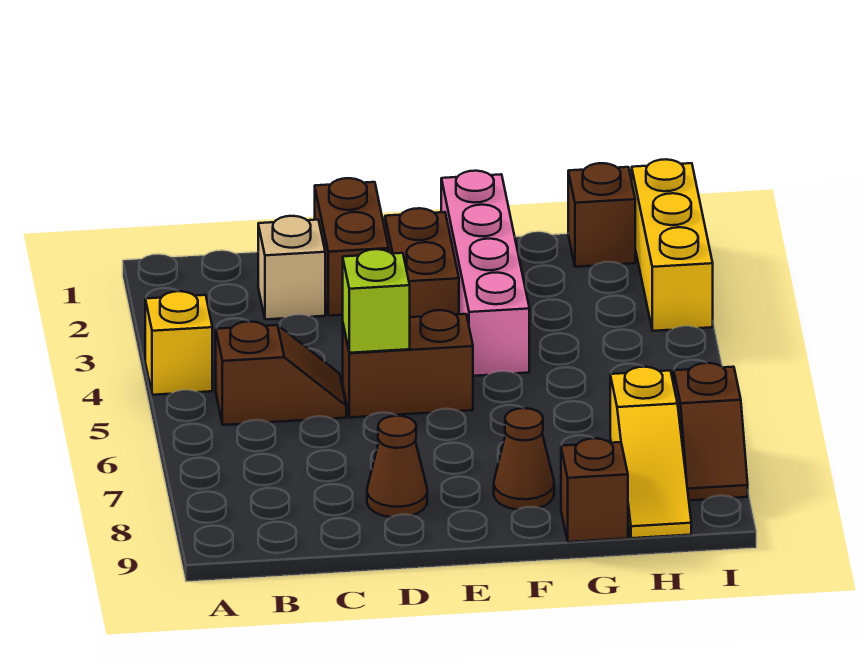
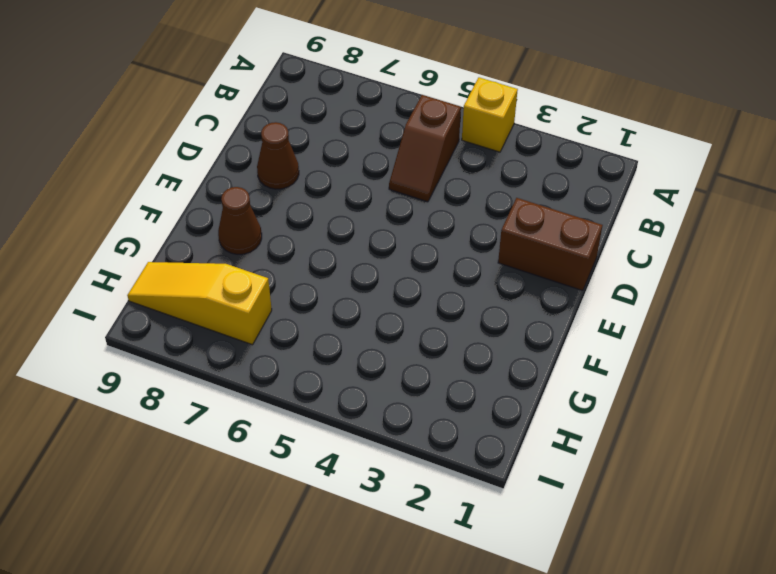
none -> tan brick C2 level 1
none -> brown brick D5:E5 level 1
none -> brown brick E2:E3 level 1

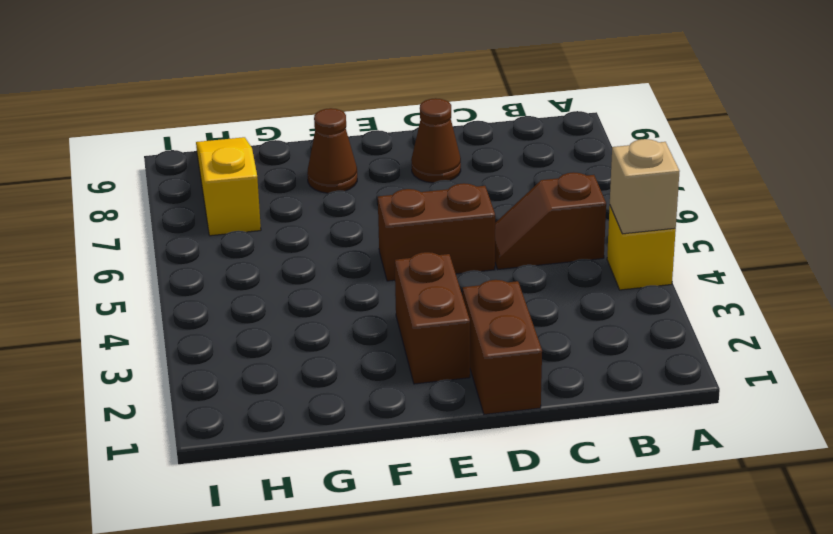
tan brick A4 level 2 -> tan brick C2 level 1
none -> pink brick F1:F4 level 1
none -> brown brick G9 level 1
none -> brown brick H1 level 1

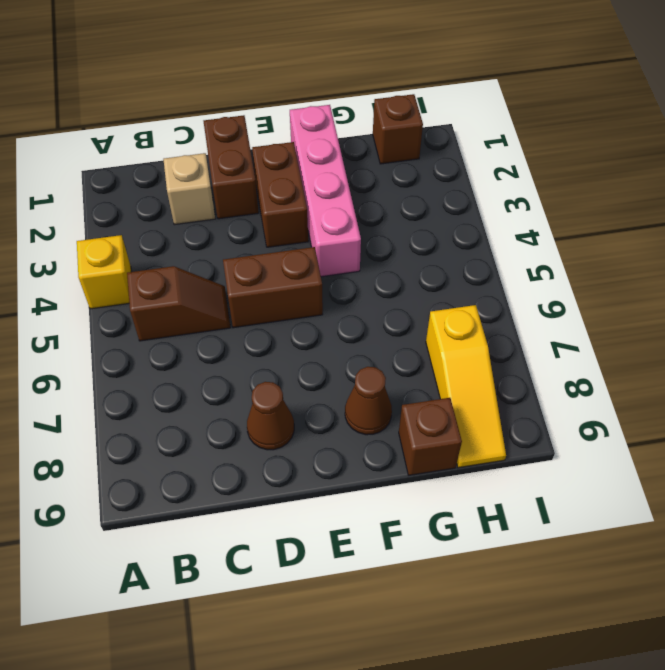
none -> yellow brick I1:I3 level 1
none -> brown slope I7:I8 level 1 top 7
none -> lime brick D5 level 2

